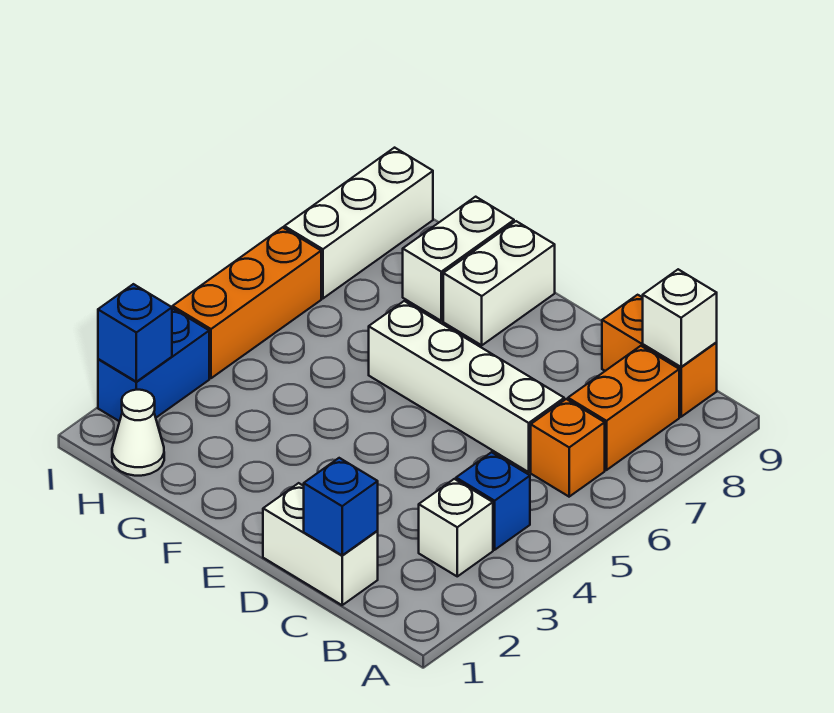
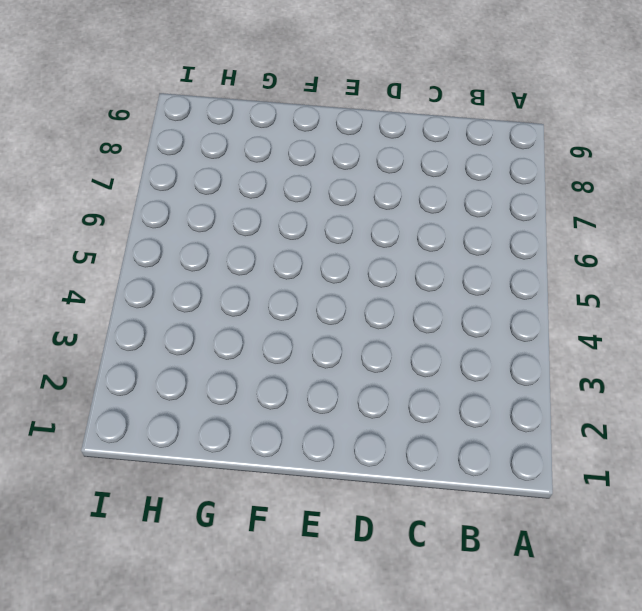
none -> white brick B3 level 1
none -> blue brick B4 level 1
none -> orange brick B6 level 1

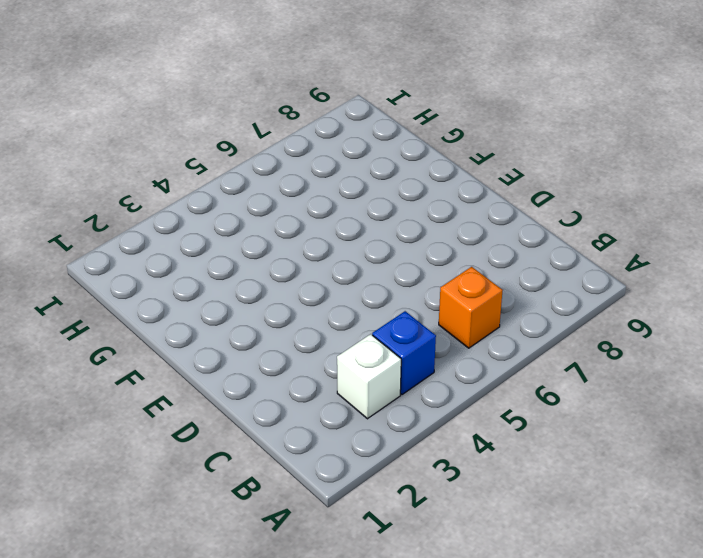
none -> orange brick B7:B8 level 1
none -> orange brick B9:C9 level 1
none -> white brick C1:D1 level 1

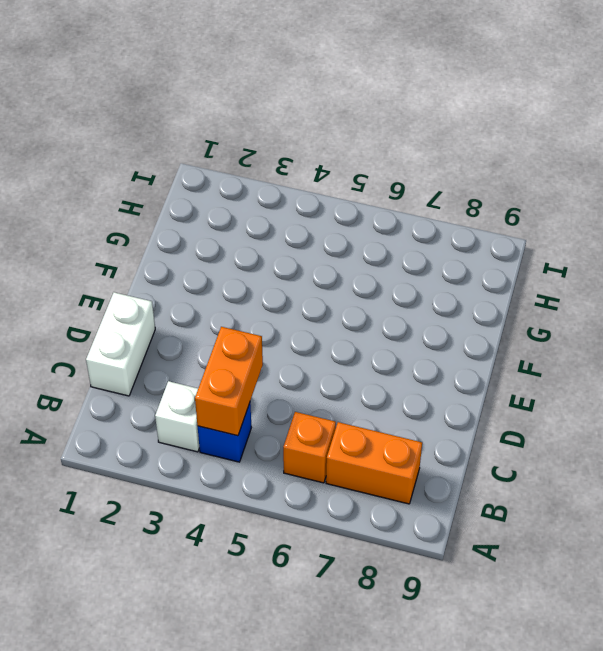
orange brick B4:C4 level 2 -> orange brick B9:C9 level 1
none -> white brick C6:F6 level 1
none -> white brick F8:F9 level 1
none -> white brick G8:G9 level 1

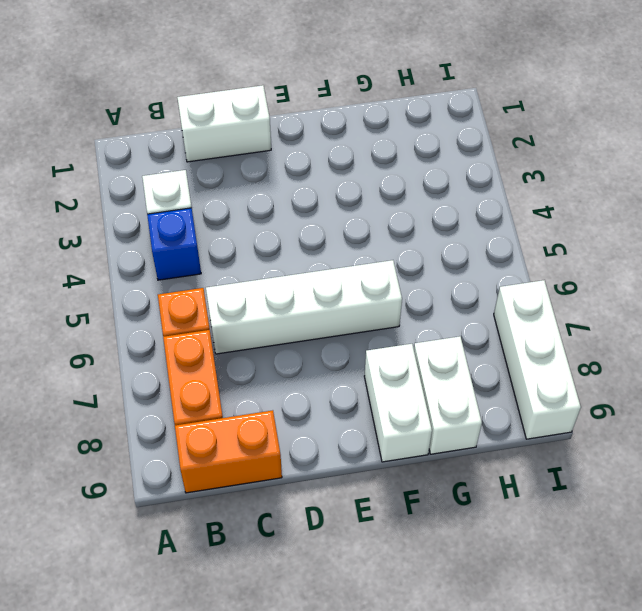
none -> white cone H1 level 1
none -> blue brick I2:I3 level 1
none -> orange brick I4:I6 level 1

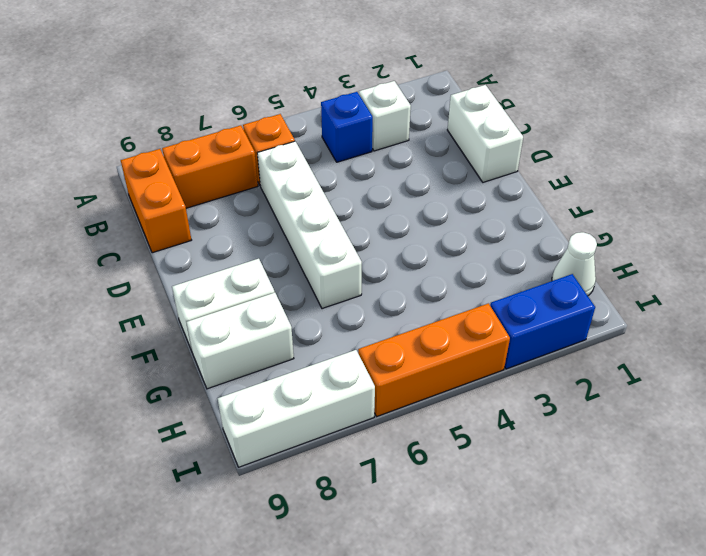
none -> white brick B9 level 2
none -> blue brick C1 level 2
none -> blue brick I2 level 2

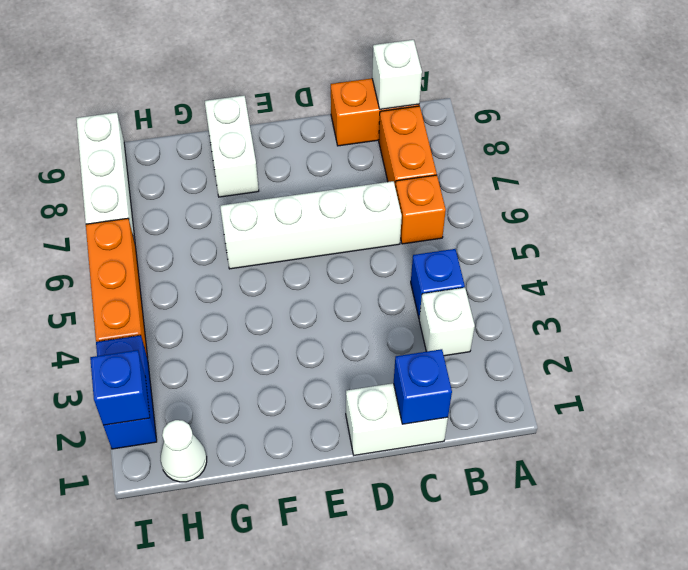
none -> white brick G8:G9 level 1

